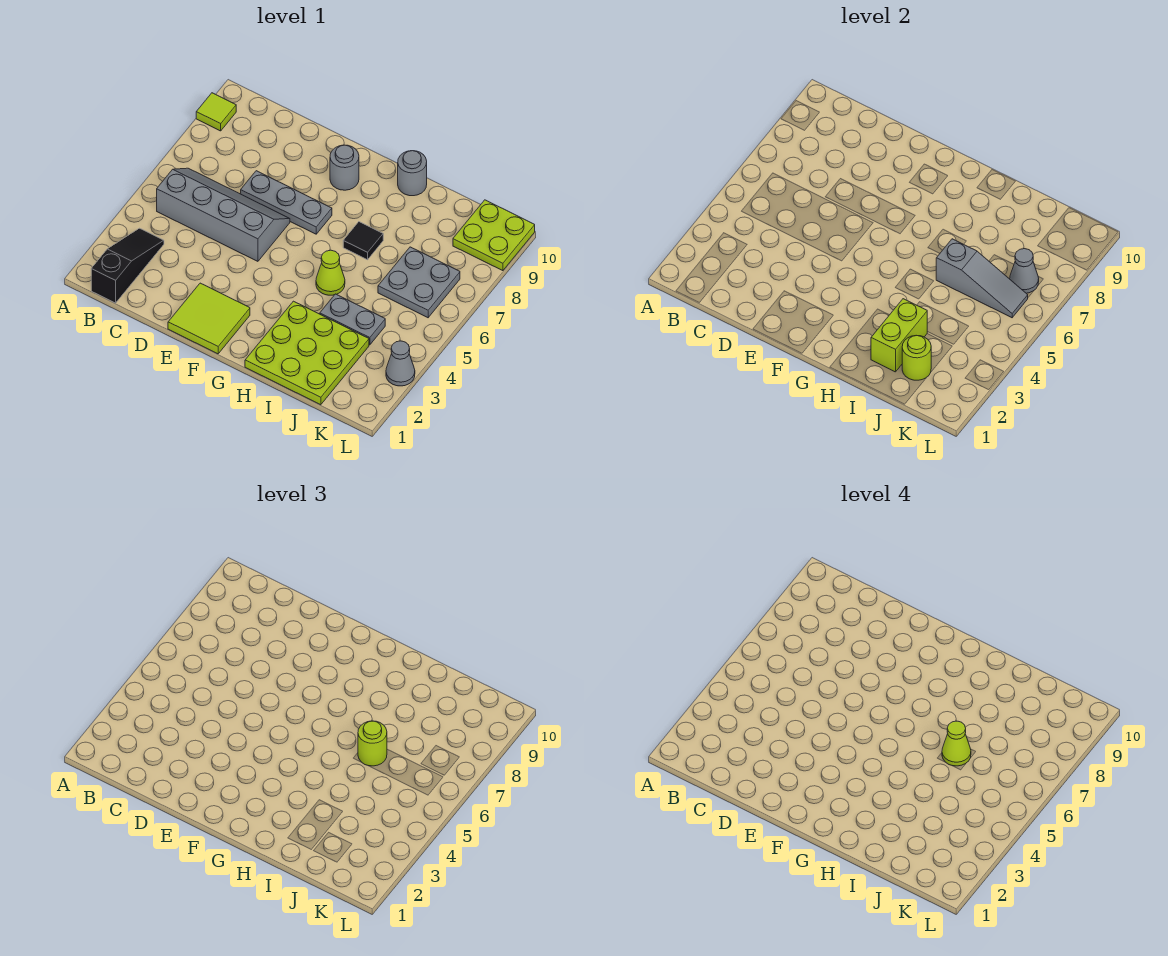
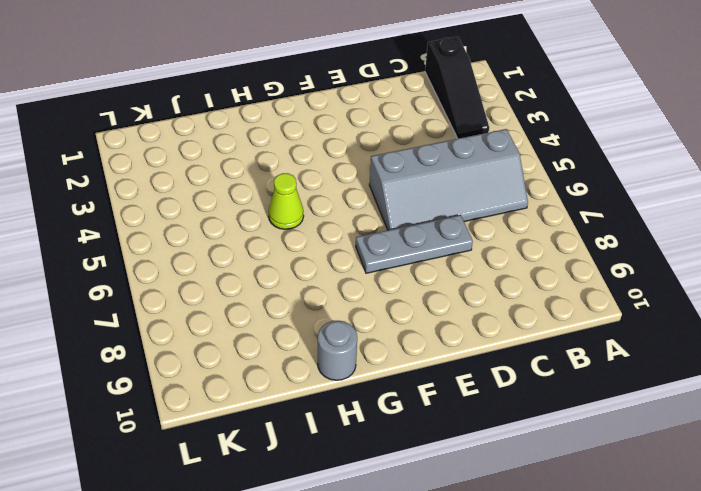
none -> lime tile A9 level 1
none -> lime tile E1:F2 level 1
none -> grey round brick F9 level 1

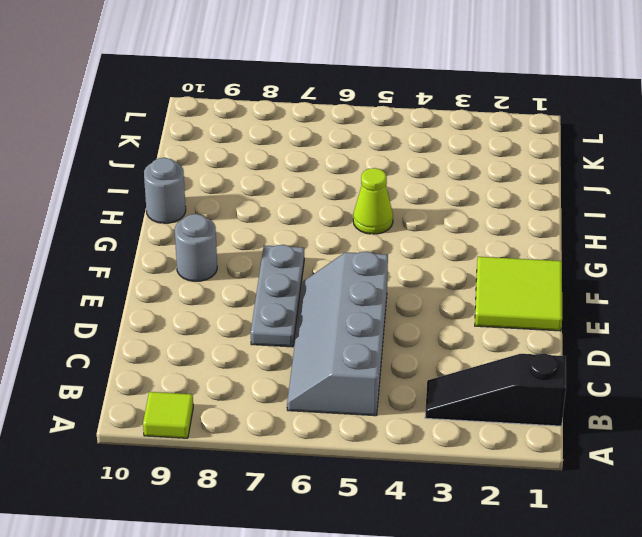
none -> lime plate H1:J3 level 1
none -> black tile H7 level 1
none -> grey plate I4:J4 level 1

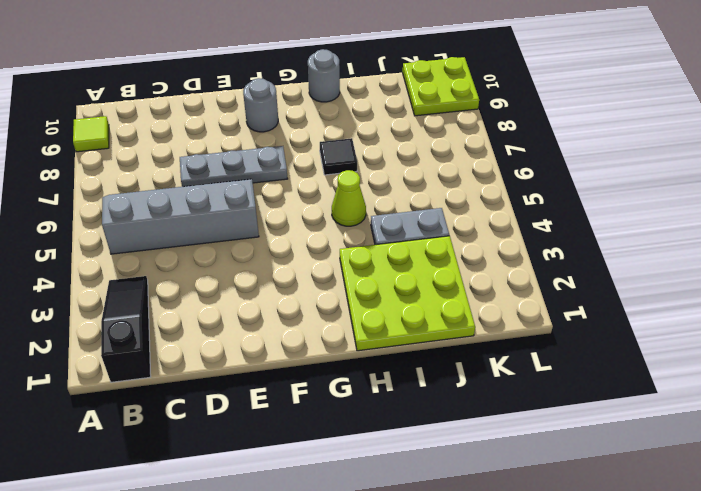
none -> lime tile E1:F2 level 1
none -> grey plate J6:K7 level 1
none -> grey cone L3 level 1

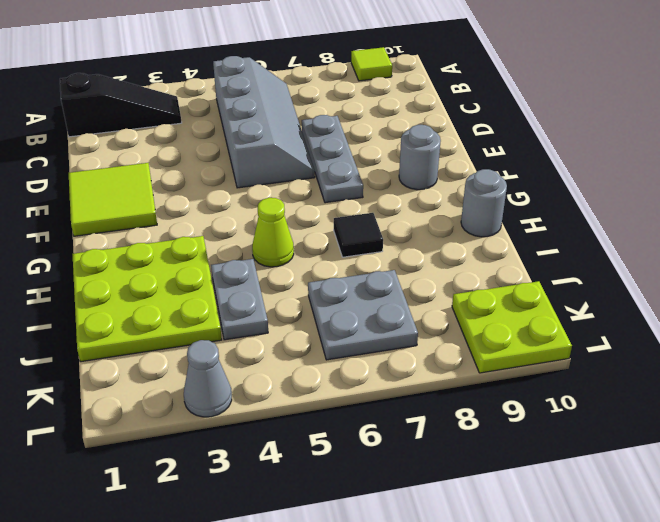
none -> lime brick I2:I3 level 2
none -> grey slope I6:K6 level 2 top I
none -> lime round brick J2 level 2

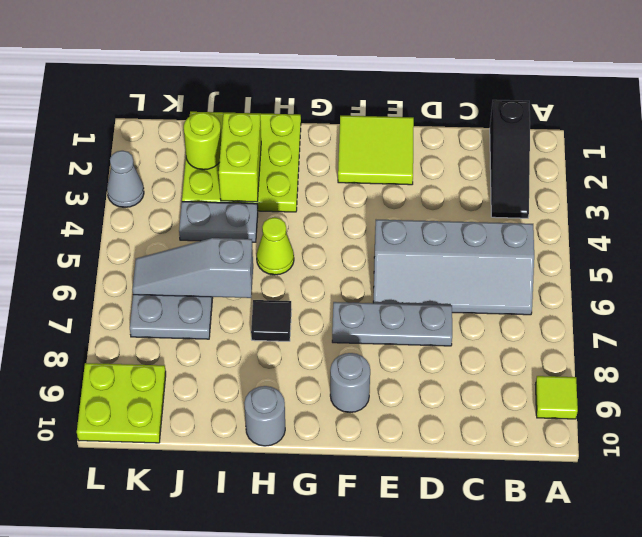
none -> grey cone K7 level 2
none -> lime round brick I6 level 3
none -> lime cone I6 level 4

